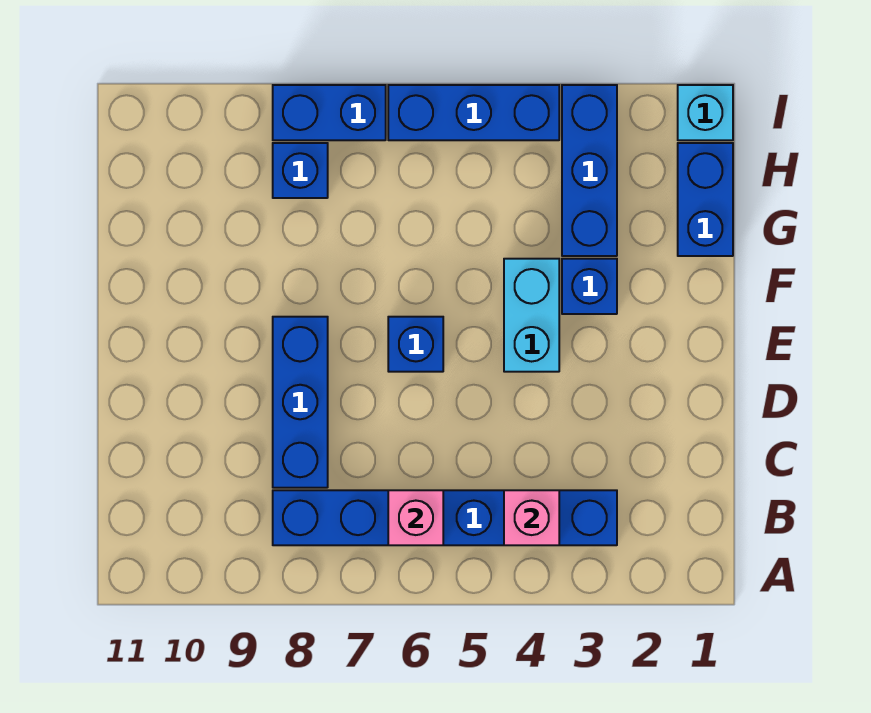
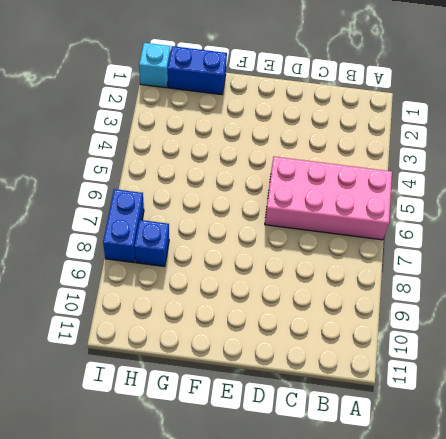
pink brick A5:D6 level 1 -> blue brick B3:B8 level 1
none -> blue brick C8:E8 level 1
none -> cyan brick E4:F4 level 1
none -> blue brick E6 level 1

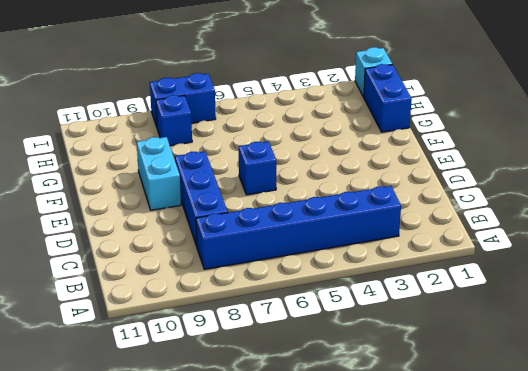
cyan brick E9:F9 level 1 -> cyan brick E4:F4 level 1
none -> blue brick F3 level 1
none -> blue brick G3:I3 level 1
none -> blue brick I4:I6 level 1

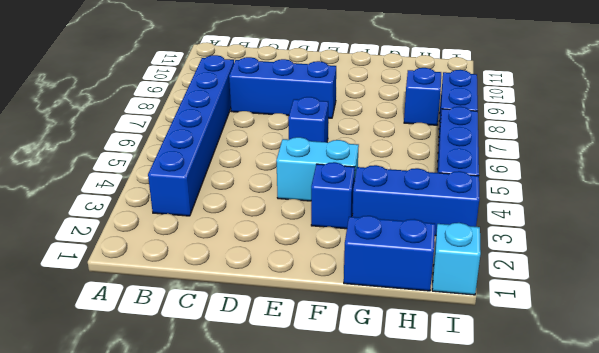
none -> pink brick B4 level 2
none -> pink brick B6 level 2

